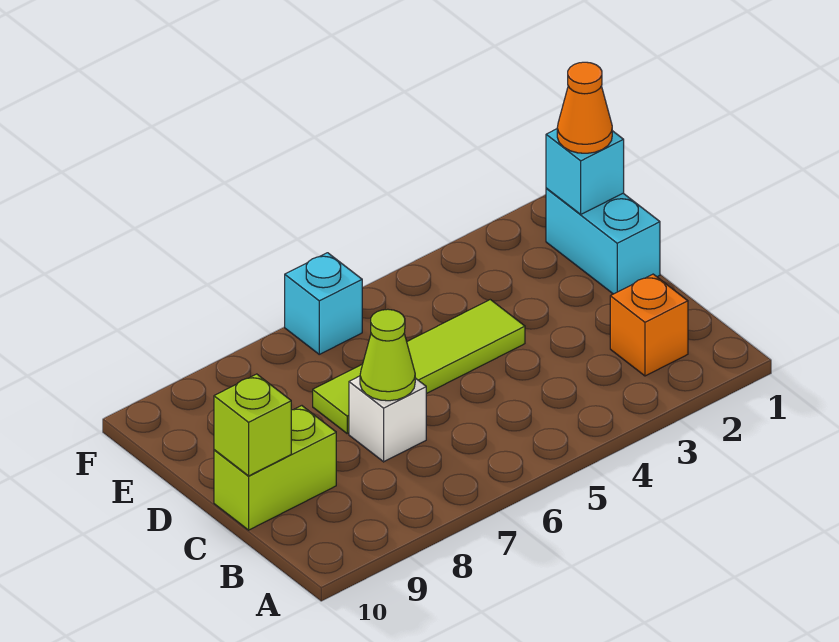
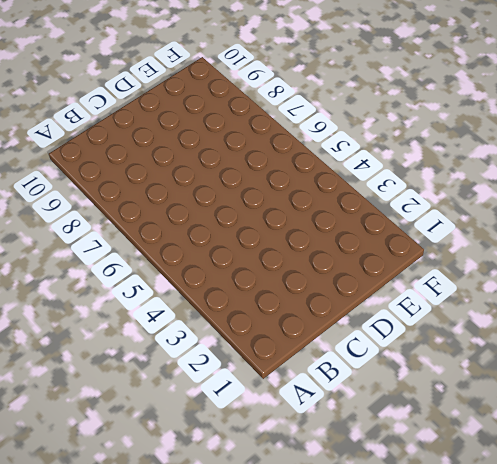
none -> orange brick B2 level 1
none -> white brick C7 level 1

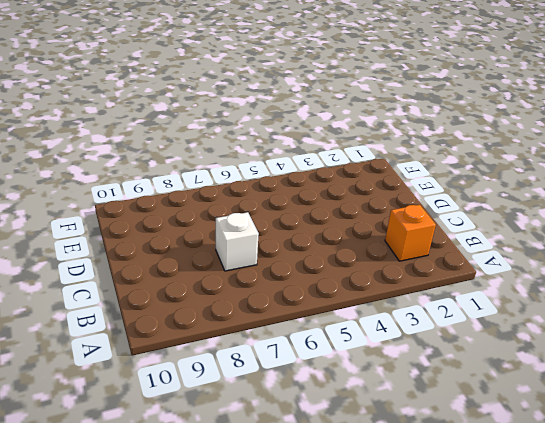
none -> lime brick C9:C10 level 1
none -> cyan brick D1:E1 level 1

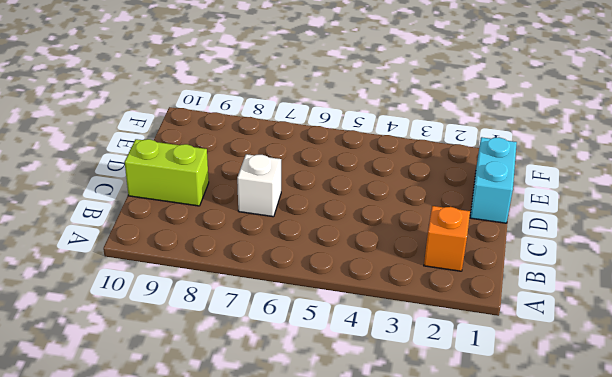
none -> lime tile D4:D7 level 1
none -> cyan brick F6 level 1

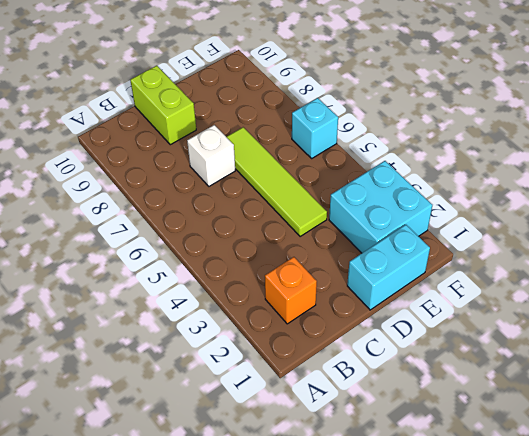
cyan brick E2:F3 level 1 -> none
none -> lime cone C7 level 2
none -> lime brick C10 level 2

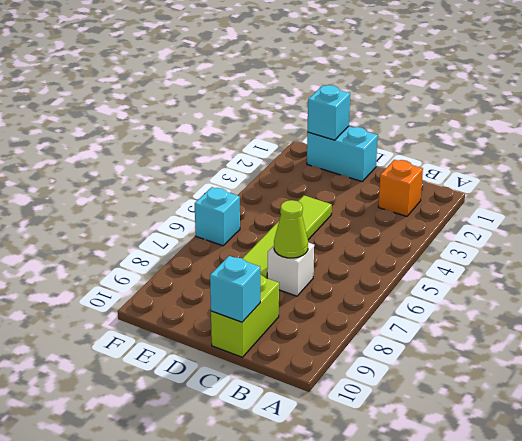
cyan brick C10 level 2 -> lime brick C10 level 2
none -> orange cone E1 level 3

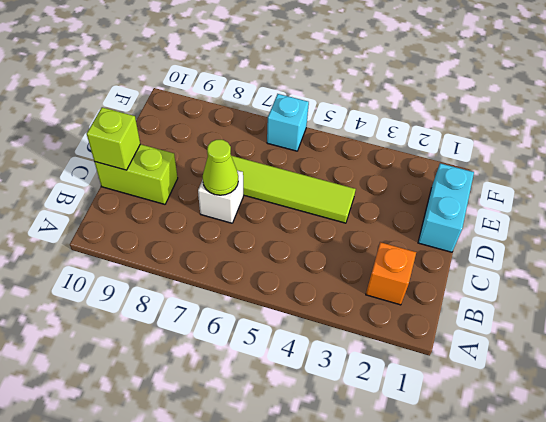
none -> cyan brick E1 level 2
none -> orange cone E1 level 3

